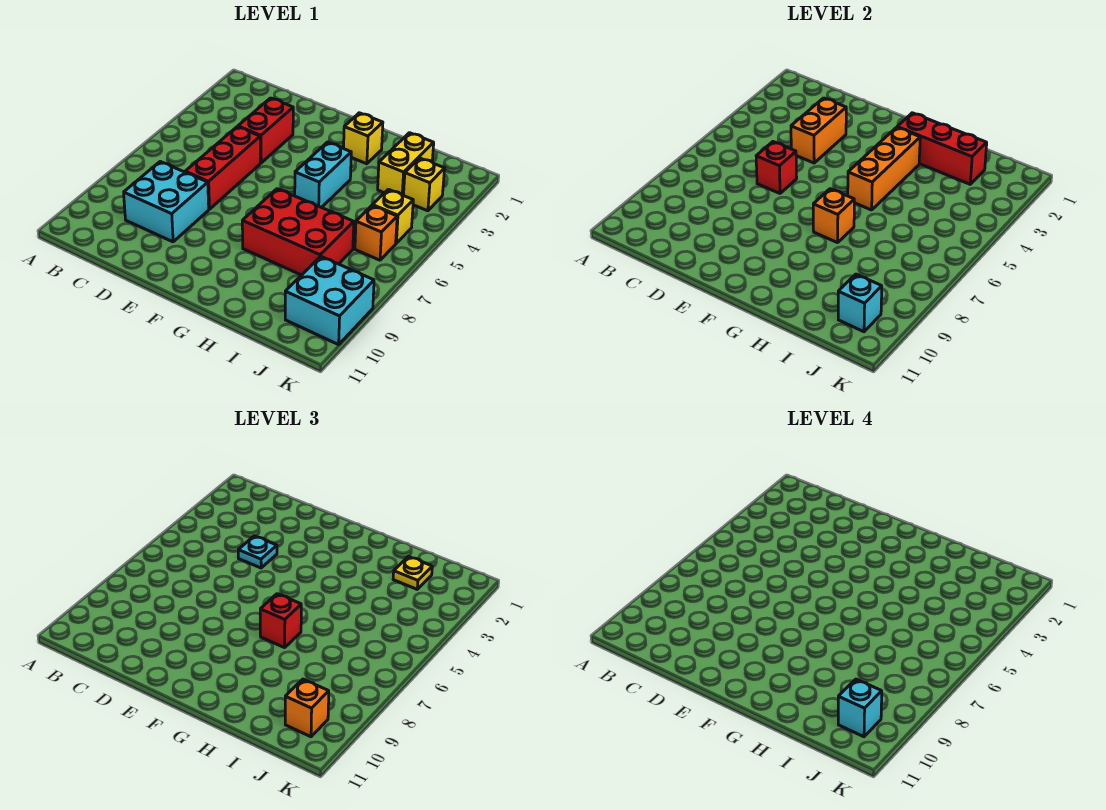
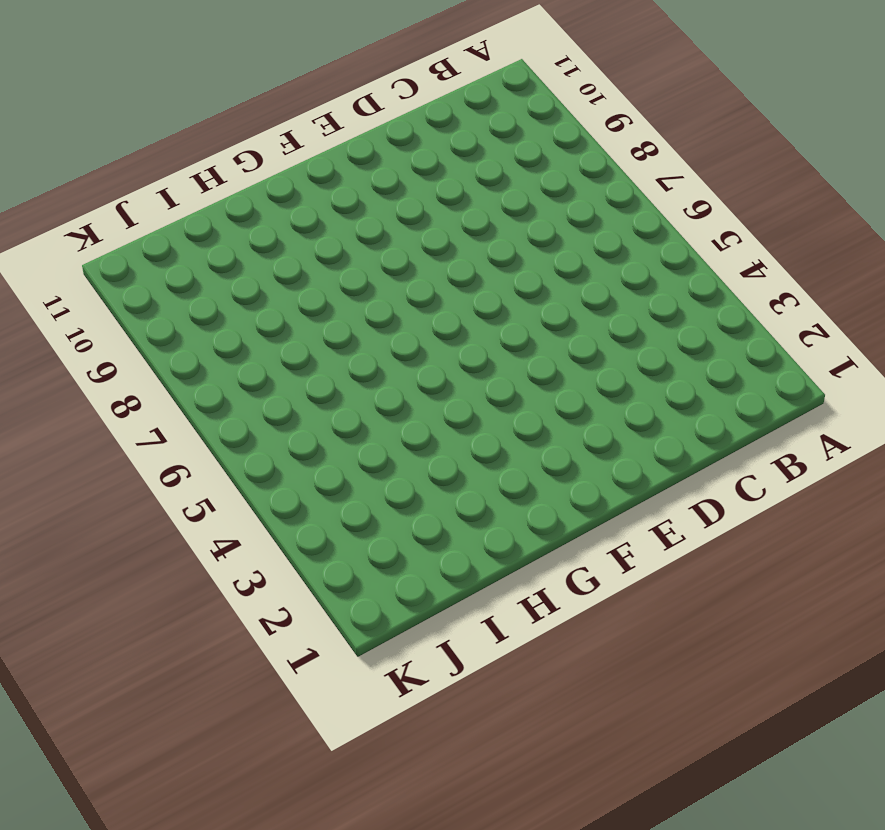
none -> cyan brick C8:D9 level 1
none -> red brick D3:D4 level 1
none -> red brick D5:D7 level 1

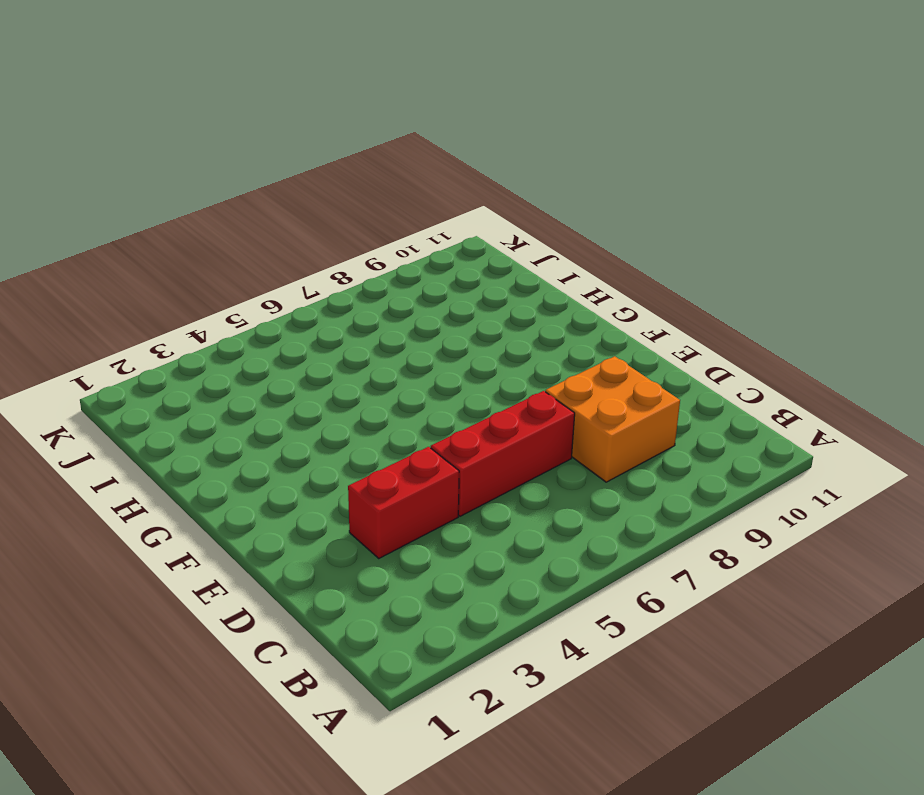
orange brick C8:D9 level 1 -> cyan brick C8:D9 level 1
none -> yellow brick G2 level 1
none -> cyan brick G4:G5 level 1
none -> red brick G7:I8 level 1

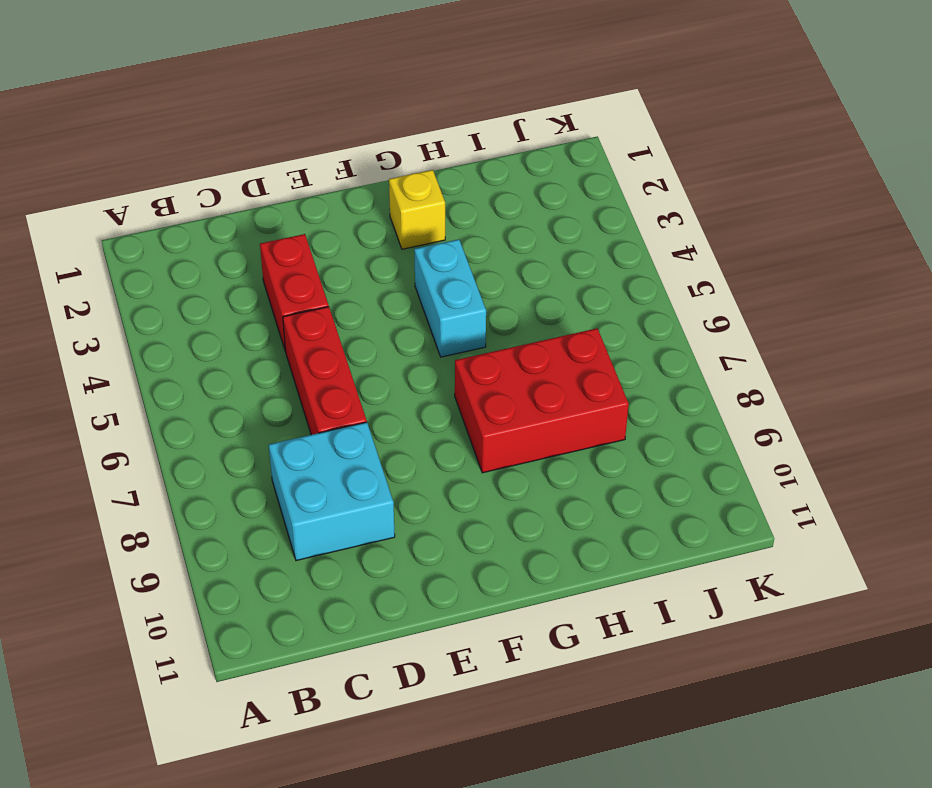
none -> yellow brick I2:I3 level 1
none -> yellow brick J3 level 1
none -> yellow brick J5 level 1

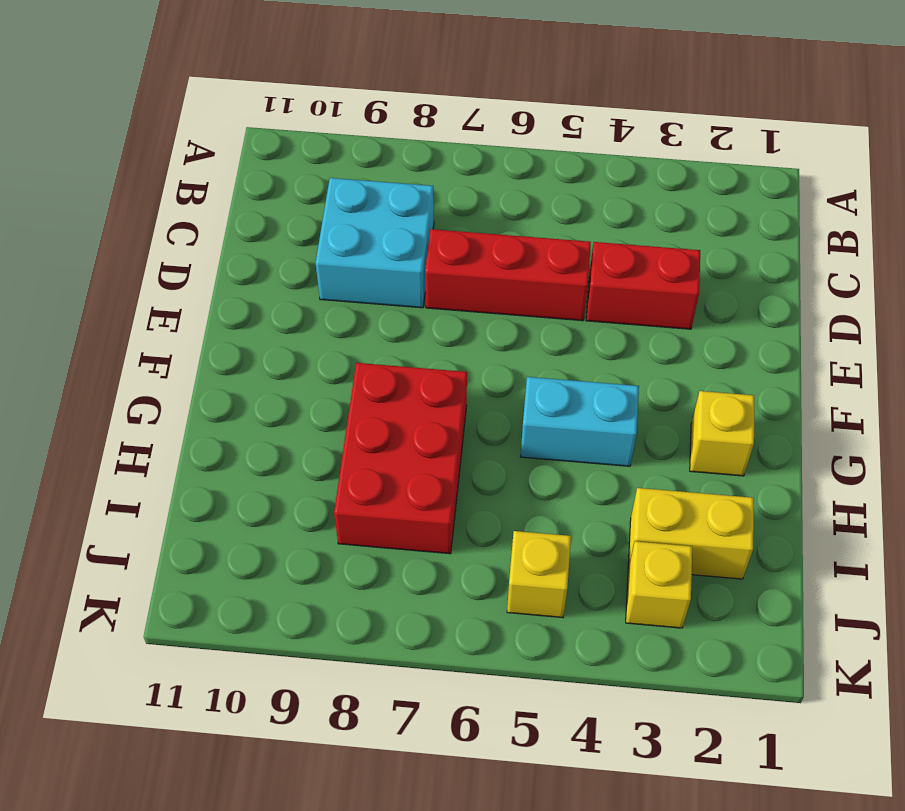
none -> orange brick J6 level 1
none -> cyan brick J9:K10 level 1
none -> orange brick D3:D4 level 2

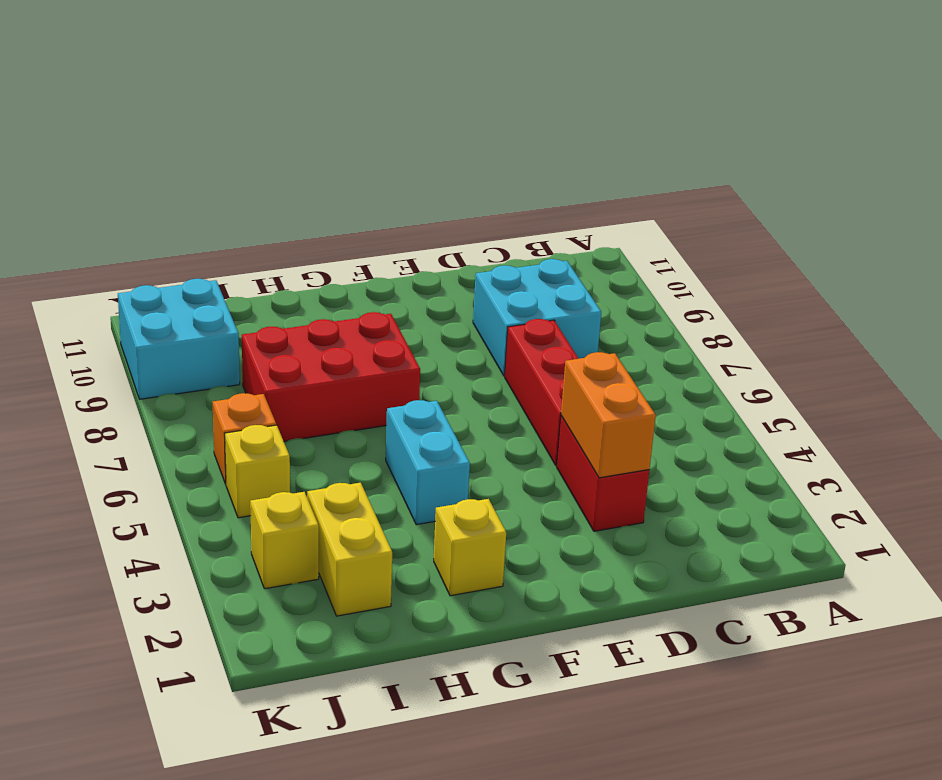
none -> red brick D6 level 2
none -> red brick G2:I2 level 2
none -> orange brick G3:G5 level 2

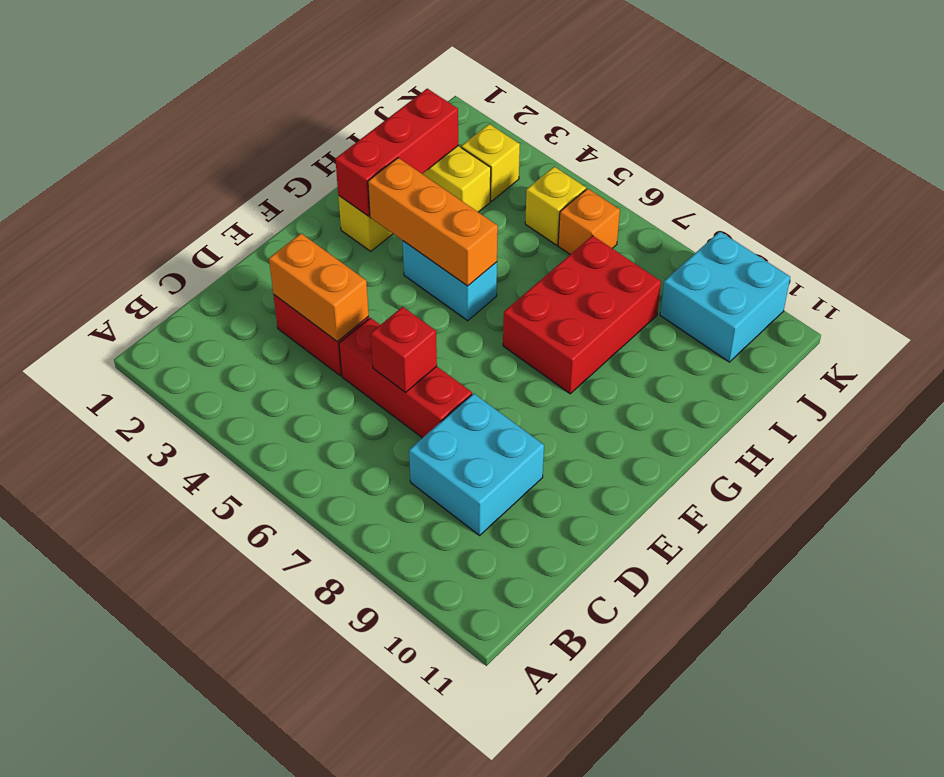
none -> orange brick G7 level 2
none -> cyan brick J10 level 2
none -> cyan plate D4 level 3

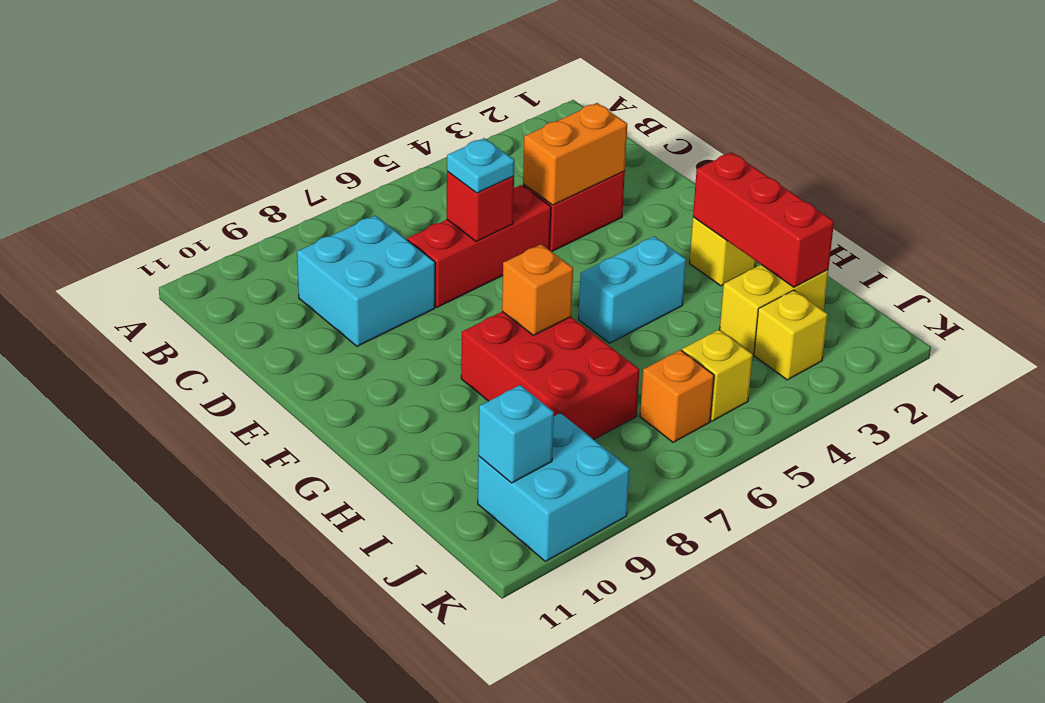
cyan plate D6 level 3 -> cyan plate D4 level 3
none -> orange brick G3:G5 level 2
none -> red brick G7 level 3
none -> yellow plate I2 level 3

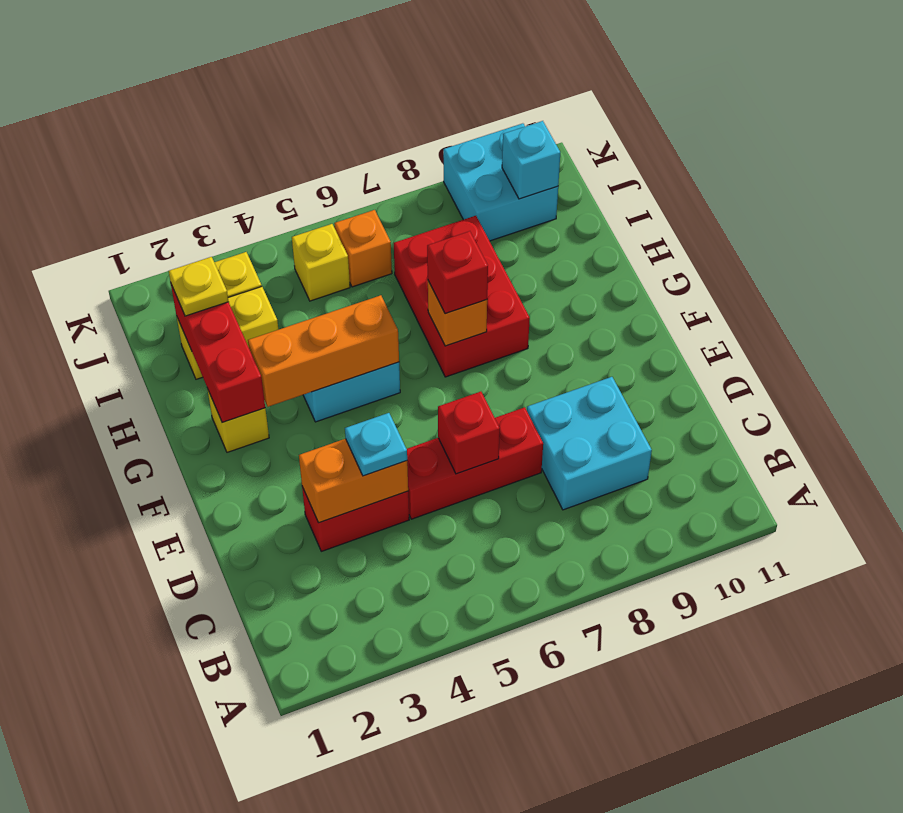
none -> orange brick J10 level 3
none -> cyan brick J10 level 4

